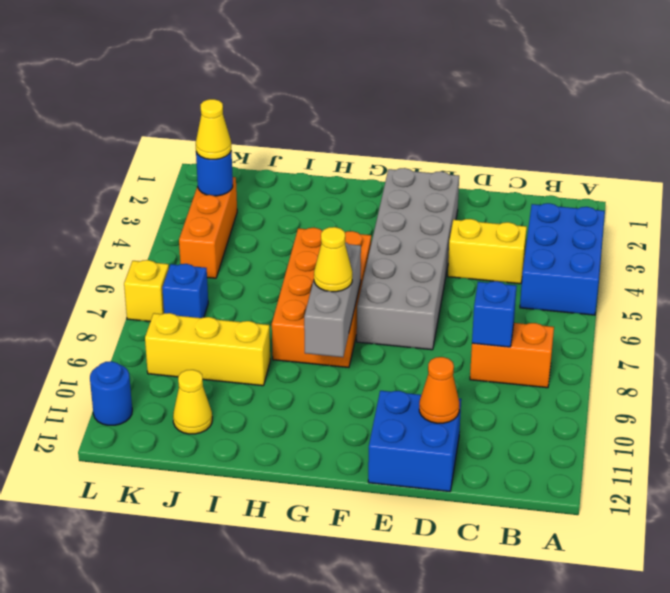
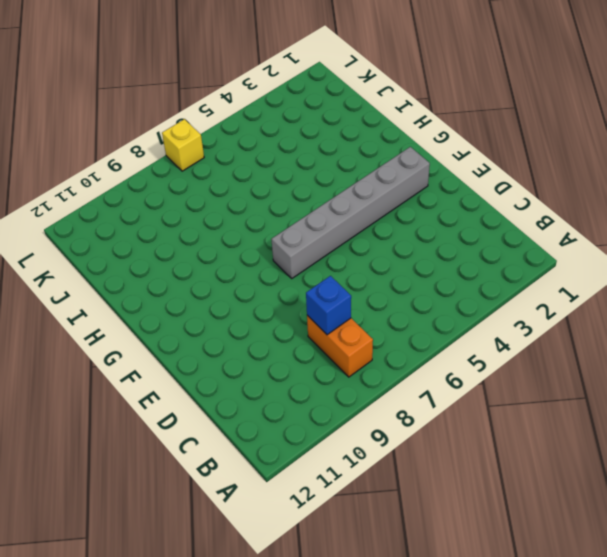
grey brick F2:F7 level 1 -> grey brick E2:F7 level 1
none -> blue brick A3:B5 level 1
none -> yellow brick C4:D4 level 1
none -> blue brick D11:E12 level 1

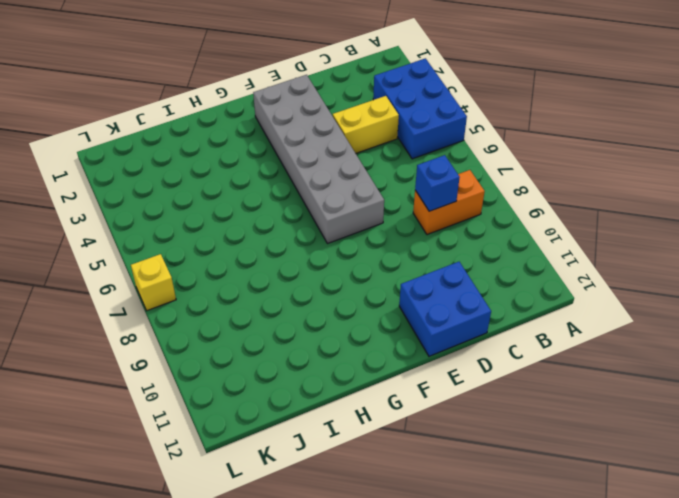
none -> orange brick G5:H8 level 1
none -> yellow brick I9:K9 level 1
none -> yellow cone J11 level 1

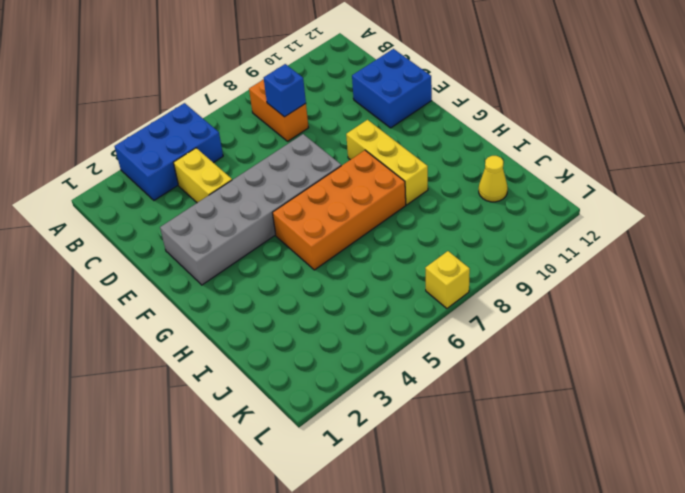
yellow brick F9:H9 level 1 -> yellow brick I9:K9 level 1
none -> orange brick K3:K5 level 1
none -> blue brick K7 level 1
none -> blue round brick L11 level 1

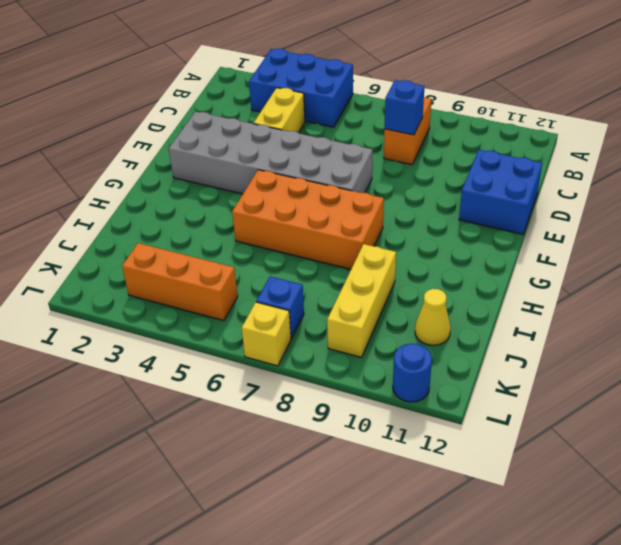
none -> orange cone D11 level 2
none -> grey brick G7:G9 level 2
none -> blue round brick K3 level 2

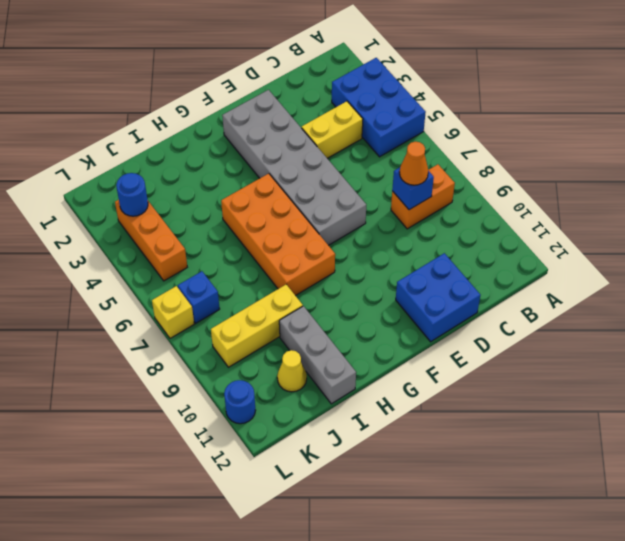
orange cone C8 level 3 -> orange cone D11 level 2
grey brick I10:I12 level 1 -> grey brick G7:G9 level 2
none -> yellow cone G8 level 3
none -> yellow cone K3 level 3

